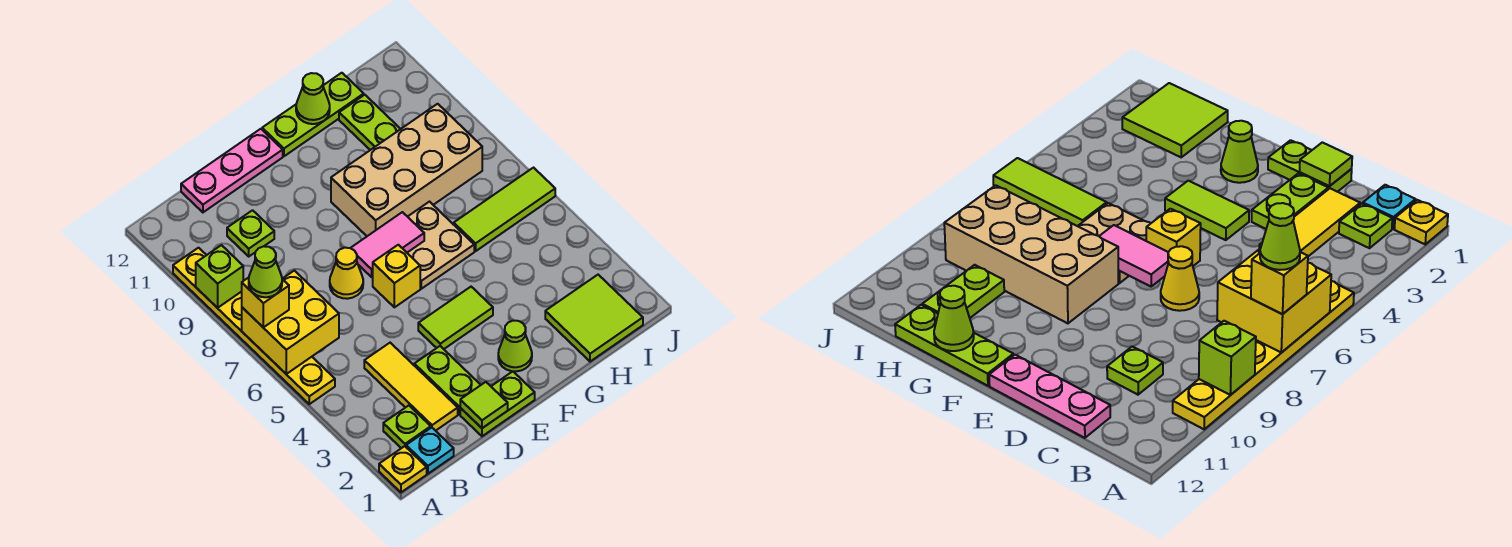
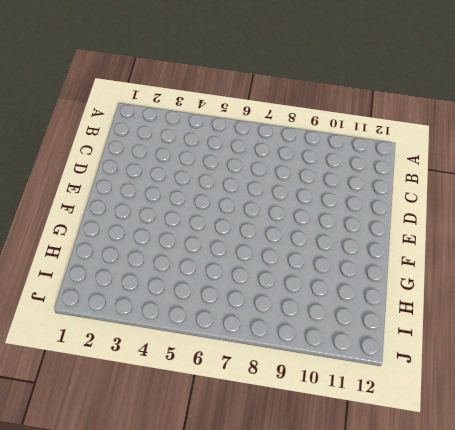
none -> yellow plate A1 level 1
none -> yellow plate A5:A10 level 1
none -> cyan plate B1 level 1

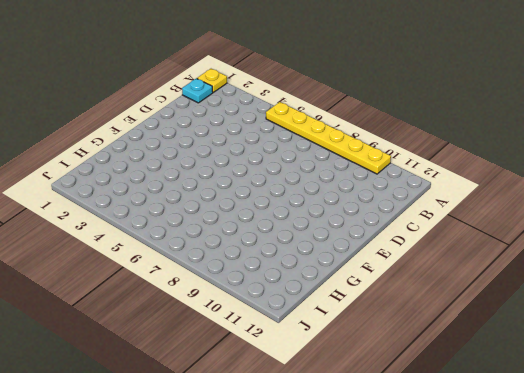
none -> lime plate B2 level 1
none -> yellow tile C2:C4 level 1
none -> lime plate C10 level 1

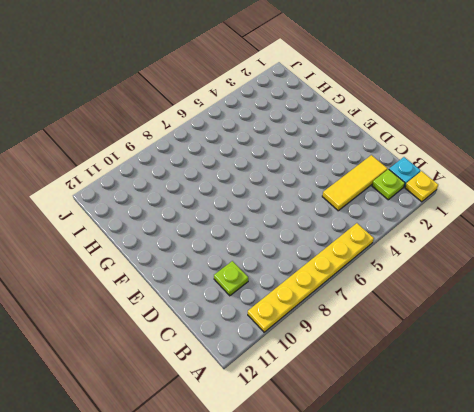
none -> pink plate C12:E12 level 1
none -> lime plate D1:E1 level 1
none -> lime plate D2:D3 level 1

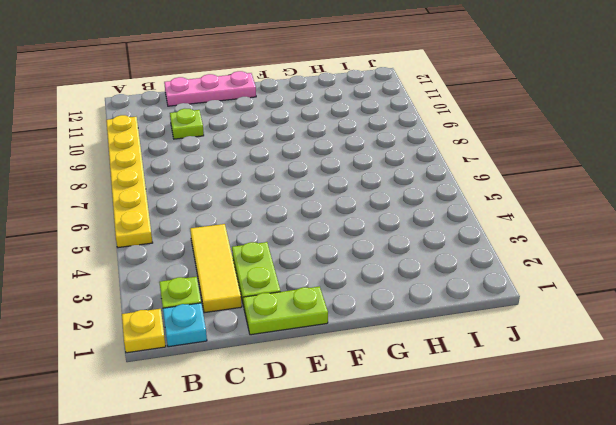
none -> yellow cone D7 level 1
none -> lime tile E4:F4 level 1
none -> yellow brick E6 level 1

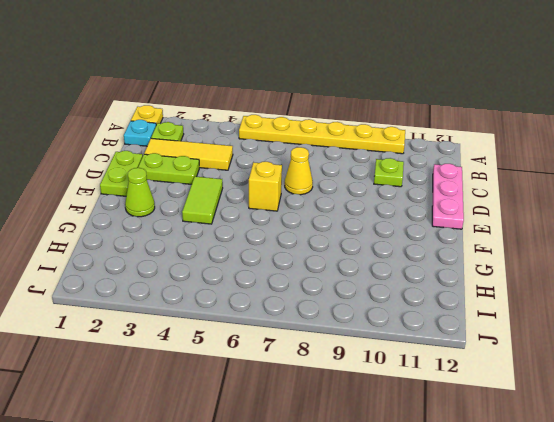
none -> tan plate F6:G7 level 1
none -> tan brick F8:I9 level 1
none -> lime plate F12:H12 level 1

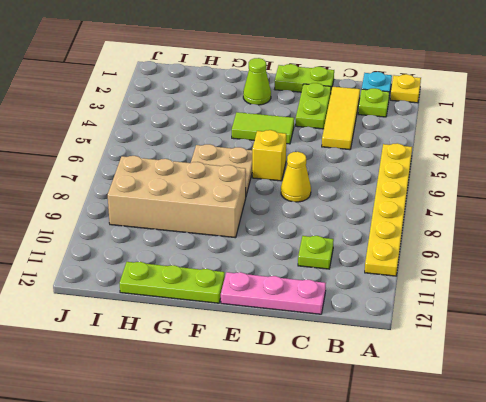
none -> lime tile H1:I2 level 1
none -> lime tile H6:J6 level 1
none -> lime plate H10:H11 level 1

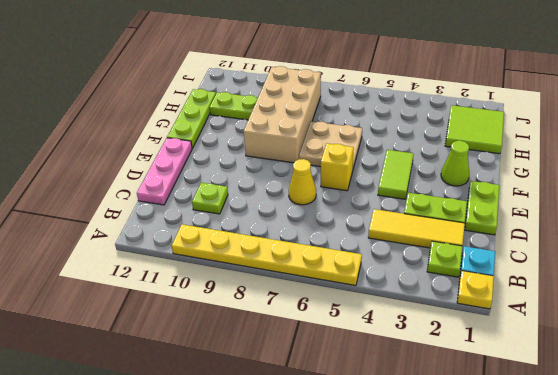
none -> lime tile H6:J6 level 1
none -> yellow brick A6:B7 level 2
none -> lime brick A9 level 2

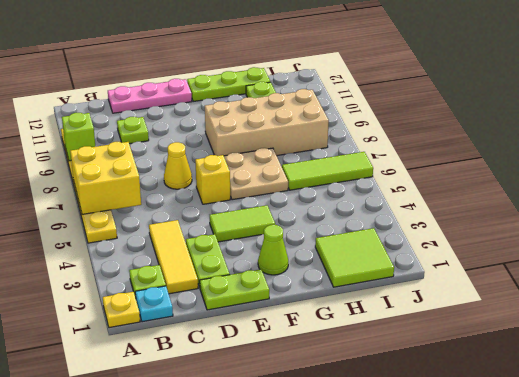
none -> lime tile D1 level 2
none -> pink tile E7:F7 level 2
none -> lime cone G12 level 2

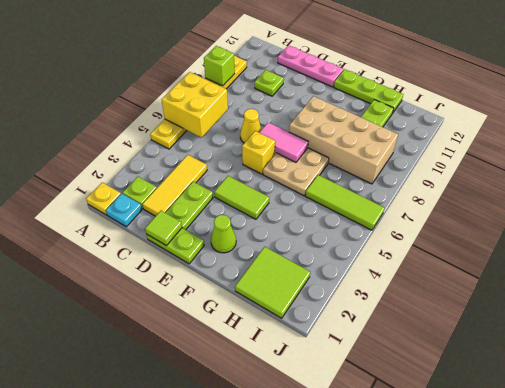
none -> lime cone G12 level 2
none -> yellow brick A7 level 3
none -> lime cone A7 level 4

